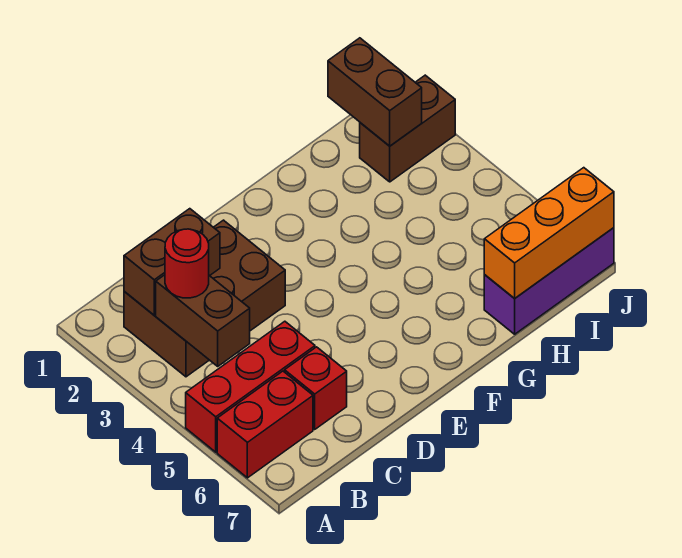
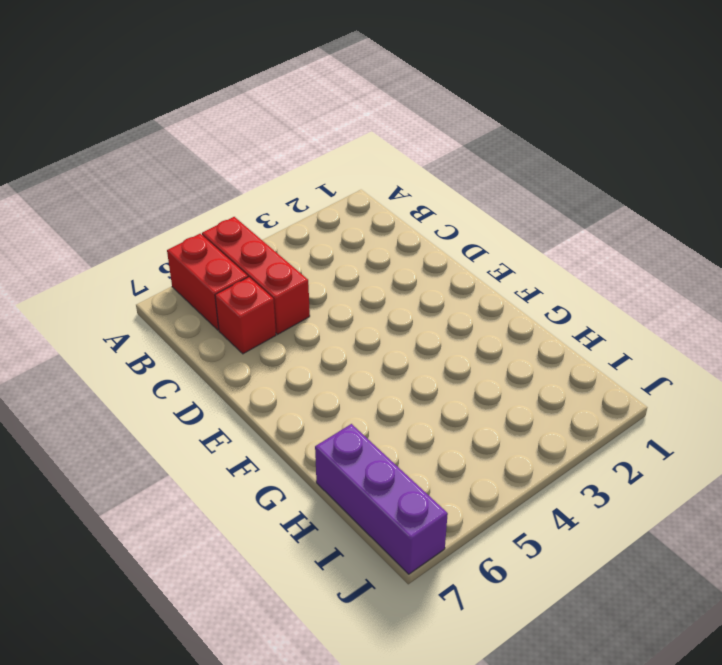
none -> brown brick B2:D3 level 1
none -> brown brick I2:J2 level 1

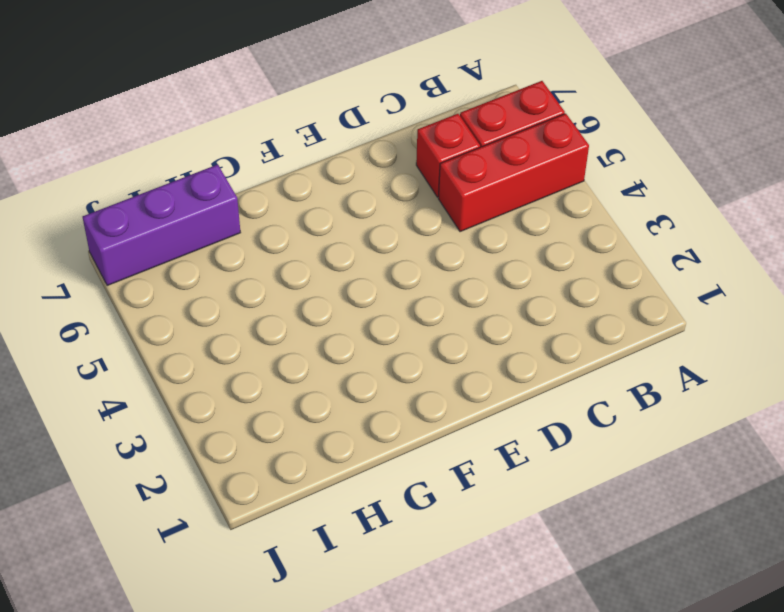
none -> brown brick B2:D3 level 1
none -> brown brick I2:J2 level 1

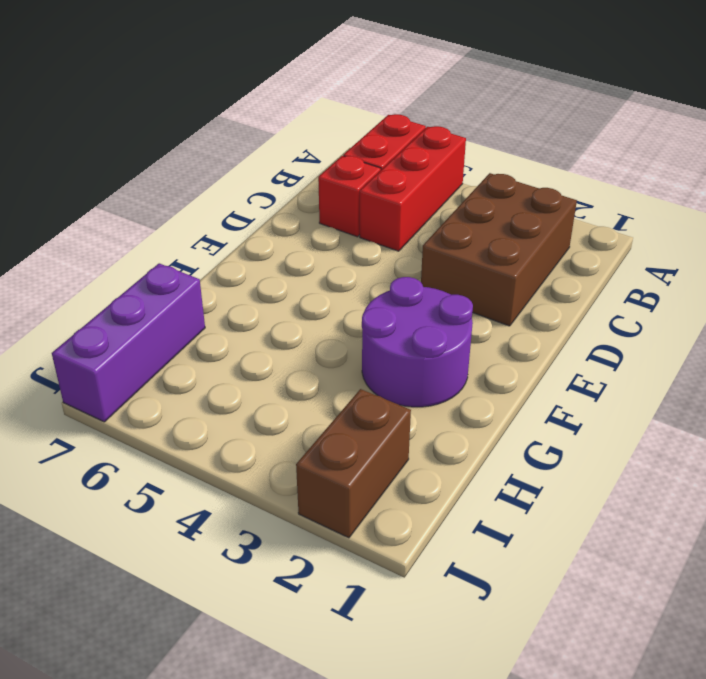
purple round brick F2:G3 level 1 -> none
none -> brown brick B2:C2 level 2
none -> brown brick B3:B4 level 2

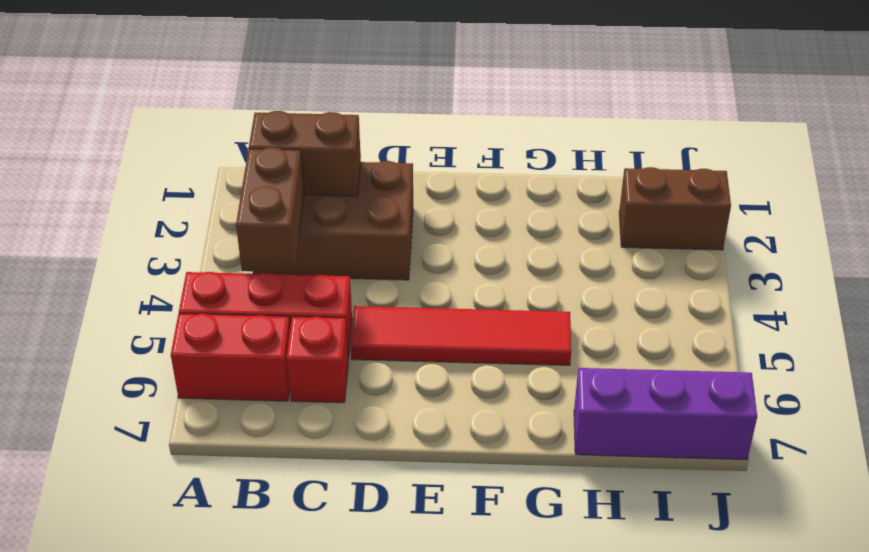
red tile D5:G5 level 1 -> none
none -> orange brick H7:J7 level 2
none -> brown brick I1:I2 level 2

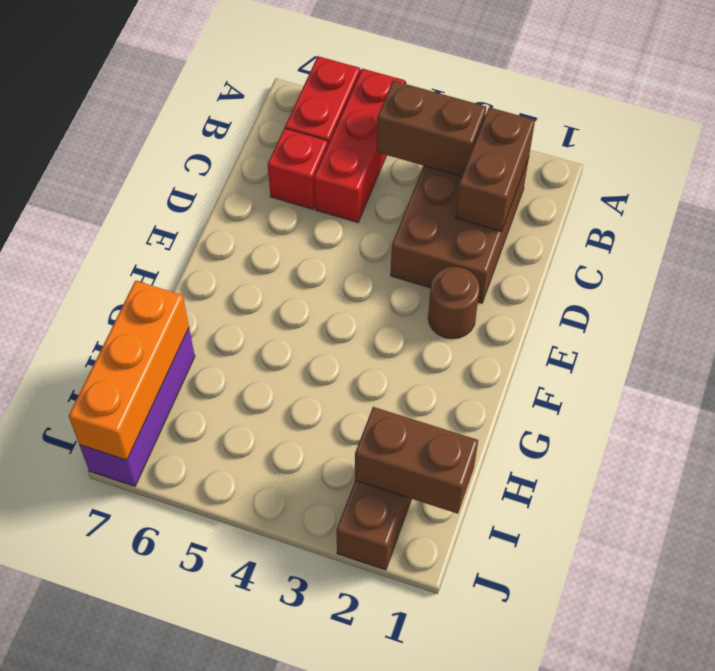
brown round brick E2 level 1 -> none
none -> red round brick B3 level 3

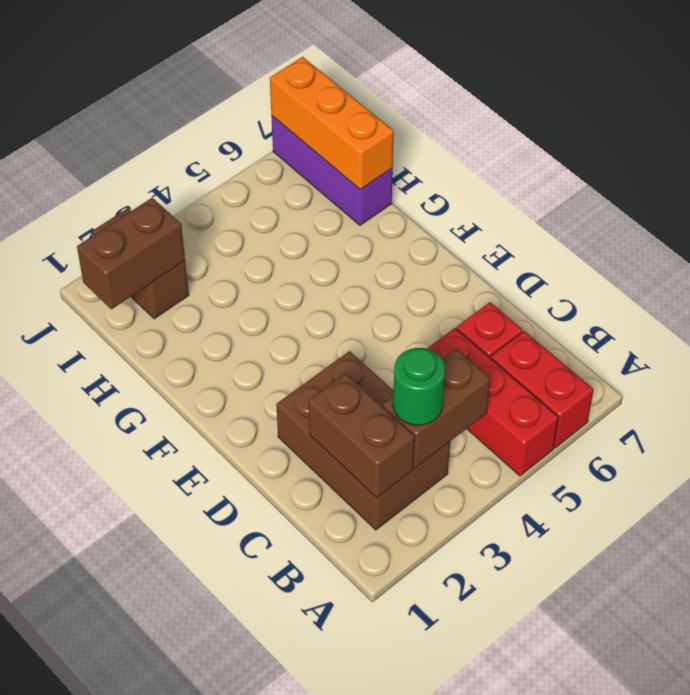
green round brick B3 level 3 -> red round brick B3 level 3

